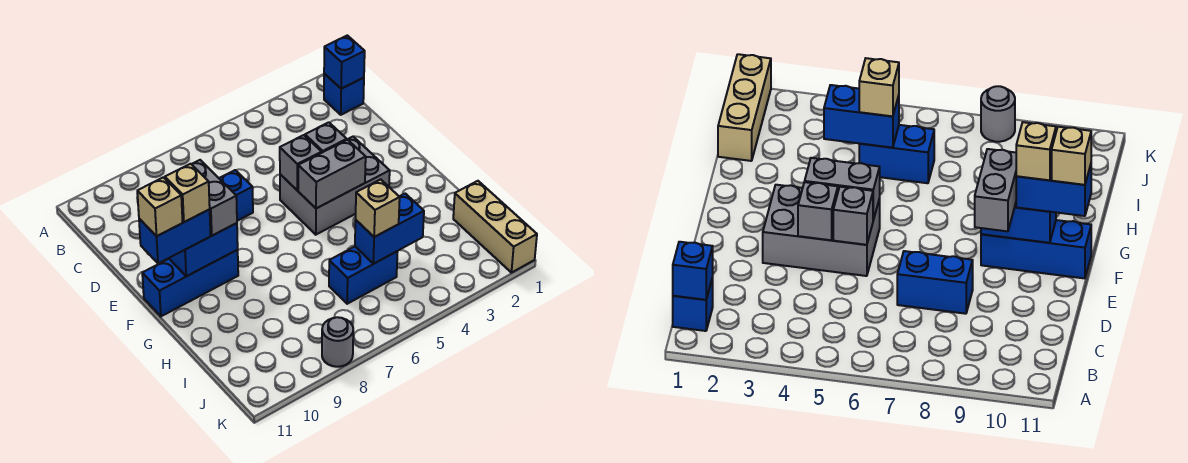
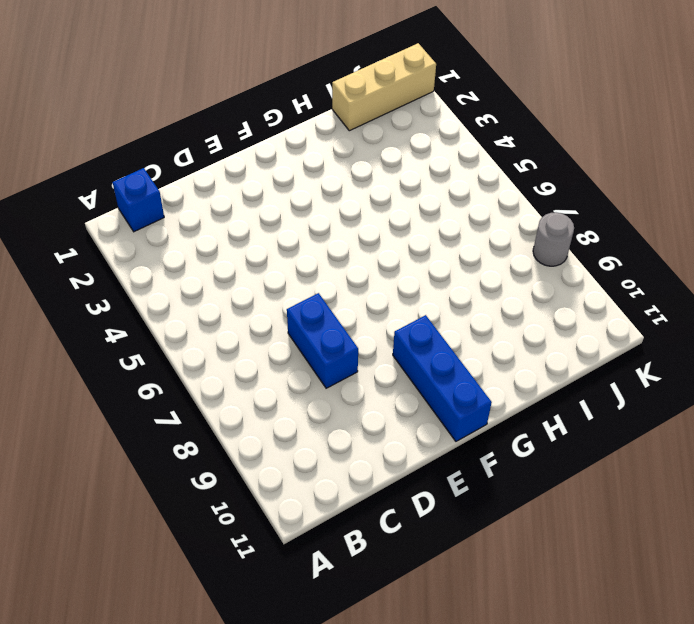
none -> grey brick E3:F5 level 1
none -> blue brick I5:I6 level 1
none -> blue brick B1 level 2

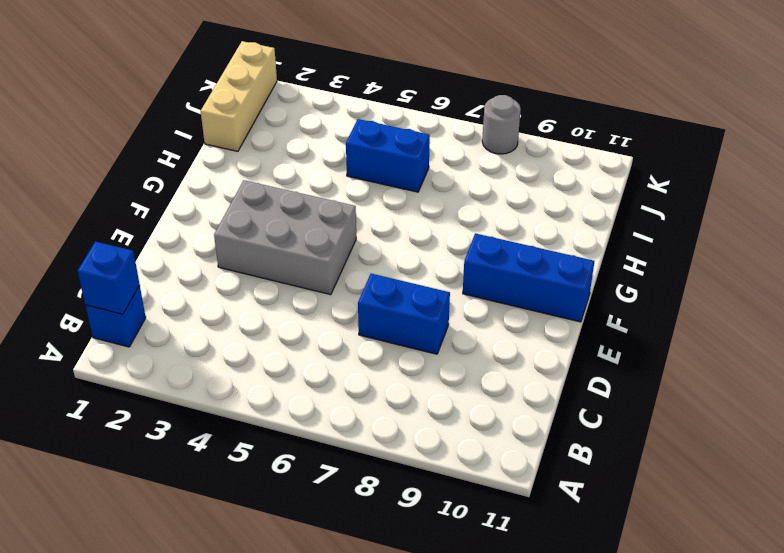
none -> grey brick E4 level 2
none -> grey brick E5 level 2
none -> grey brick F4:F5 level 2

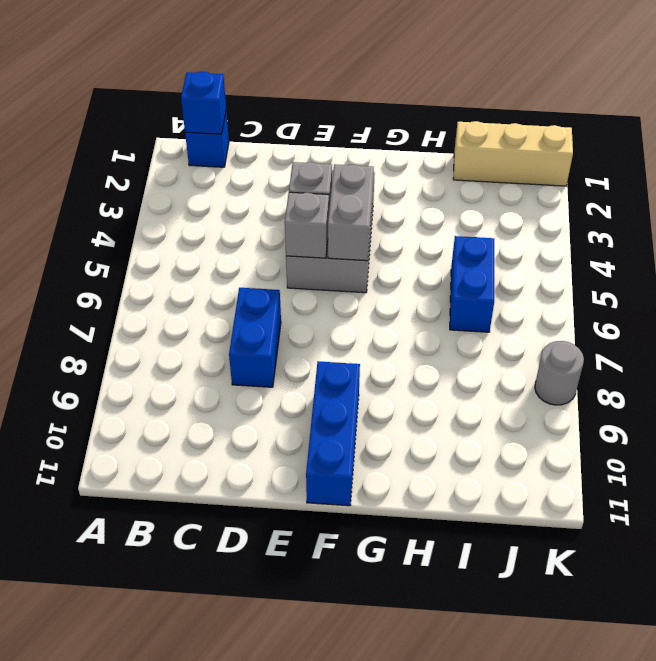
none -> blue brick F9:F10 level 2
none -> blue brick I4:I5 level 2
none -> grey brick E9:F9 level 3

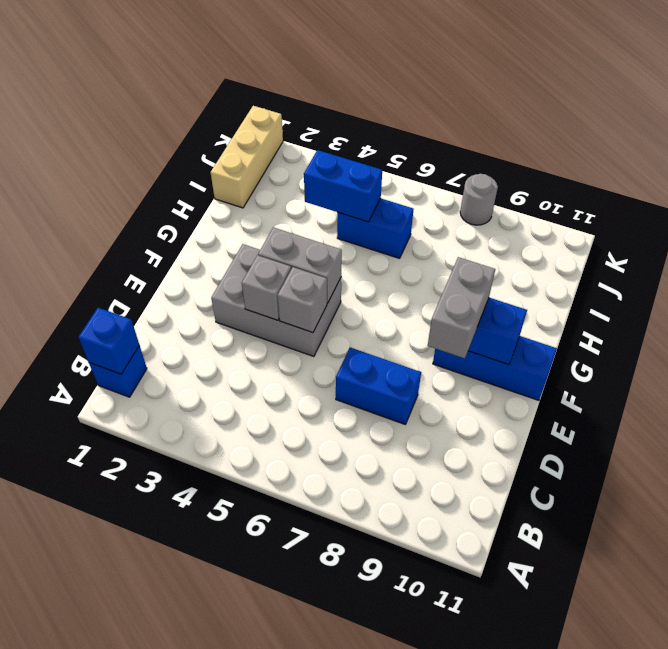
none -> blue brick F10:F11 level 3
none -> tan brick I5 level 3
none -> tan brick F10 level 4

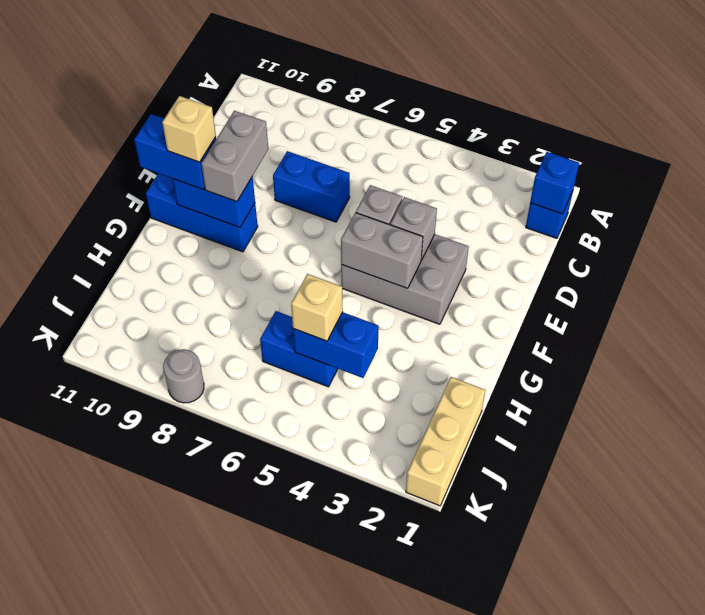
none -> tan brick F11 level 4

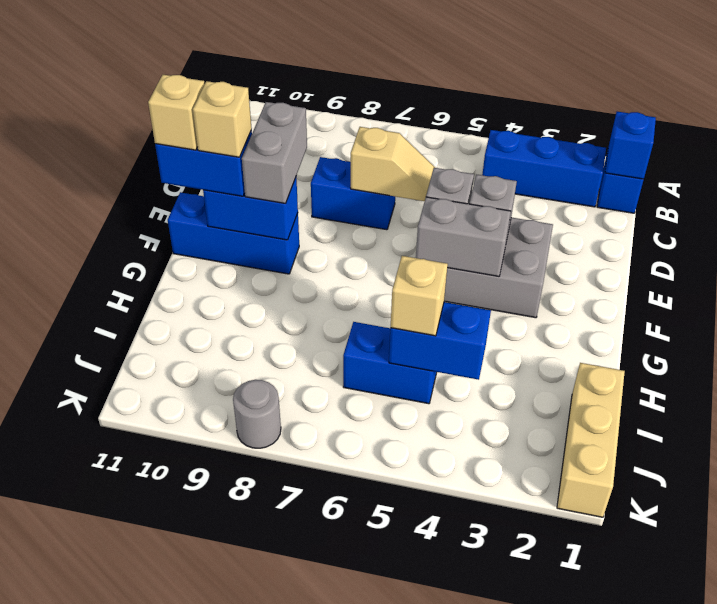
blue brick B2:B4 level 1 -> none
tan slope D6:D7 level 2 top 7 -> none

